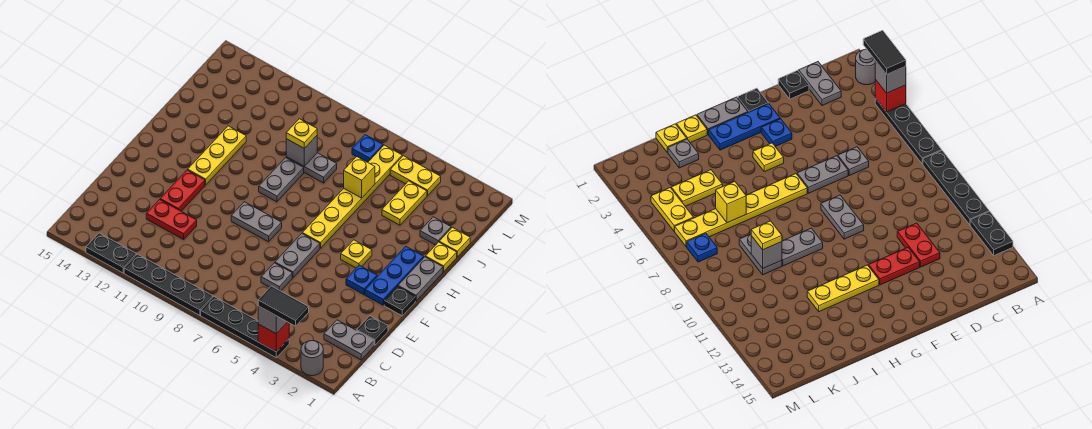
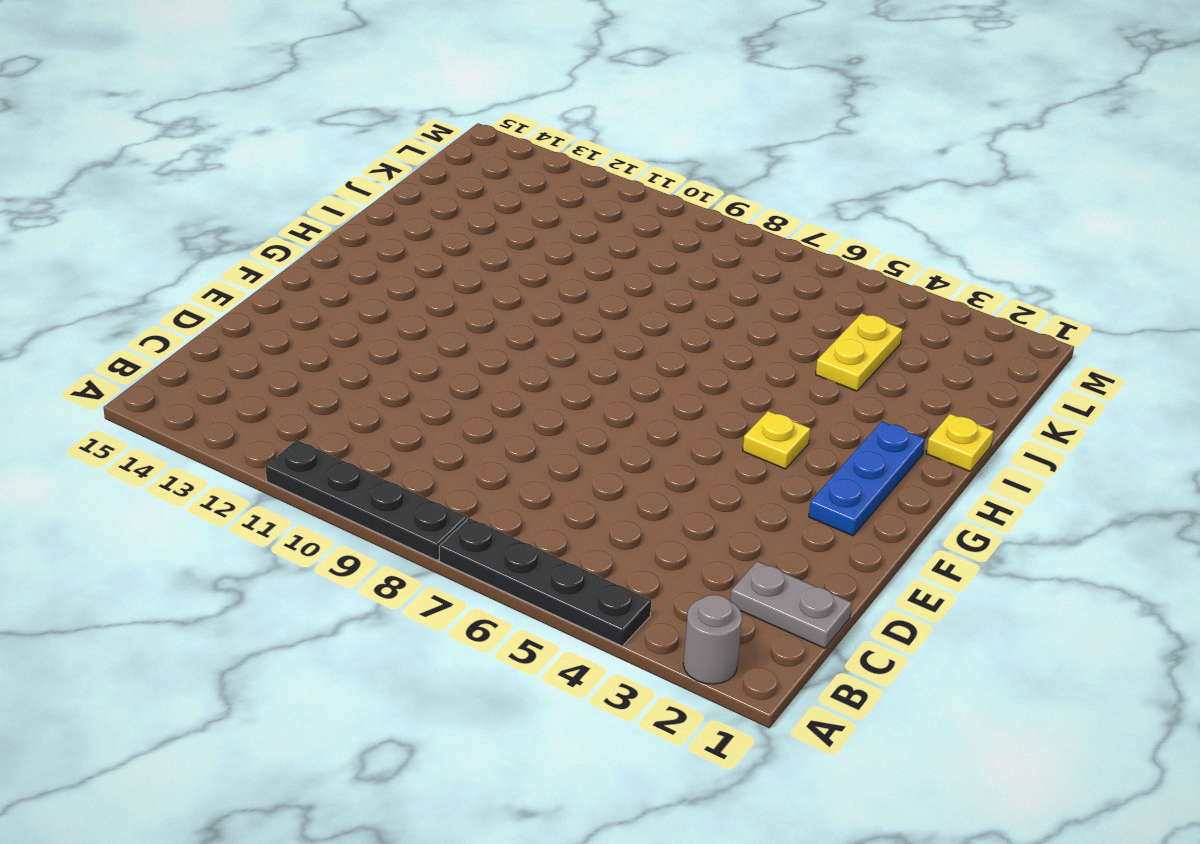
none -> black plate A12:A13 level 1
none -> black plate D1 level 1
none -> grey plate D6 level 1
none -> red plate D11:D12 level 1

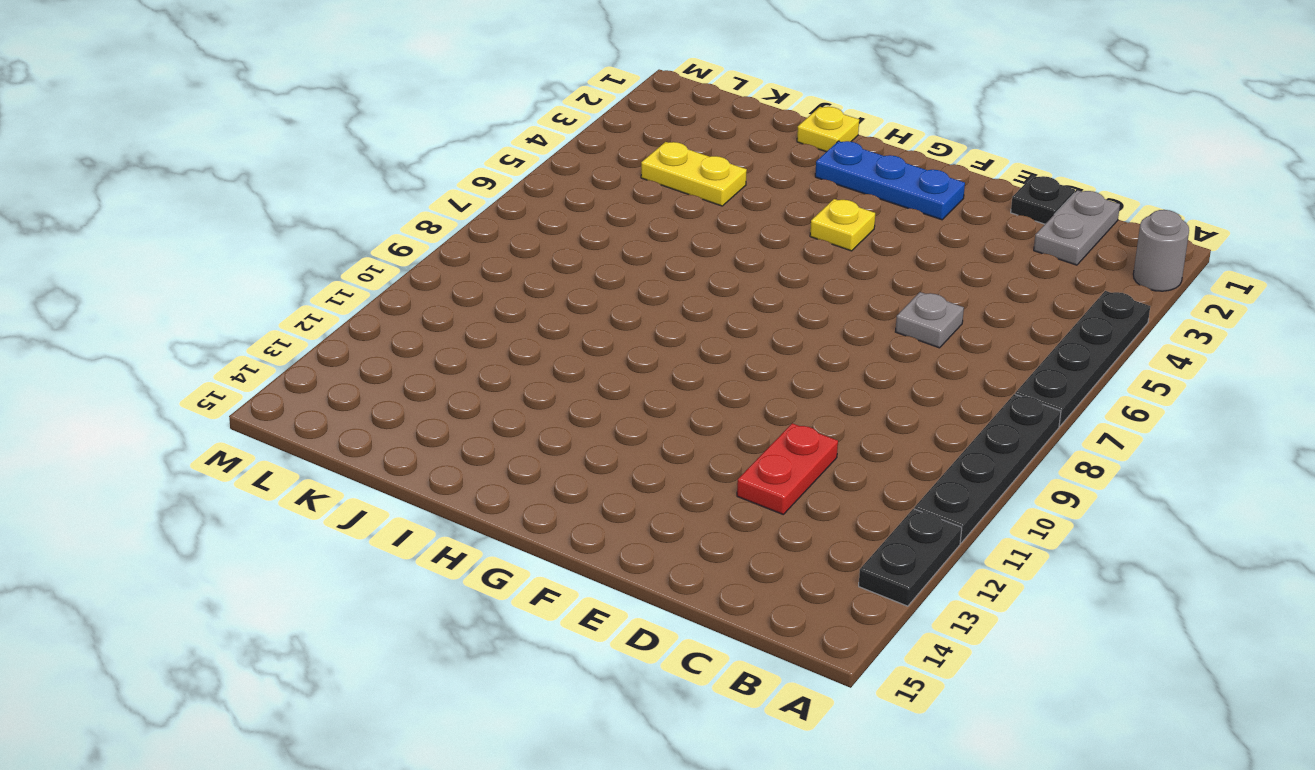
none -> grey plate E6:F6 level 1
none -> red plate E12:F12 level 1
none -> black plate F1 level 1
none -> blue plate F3 level 1

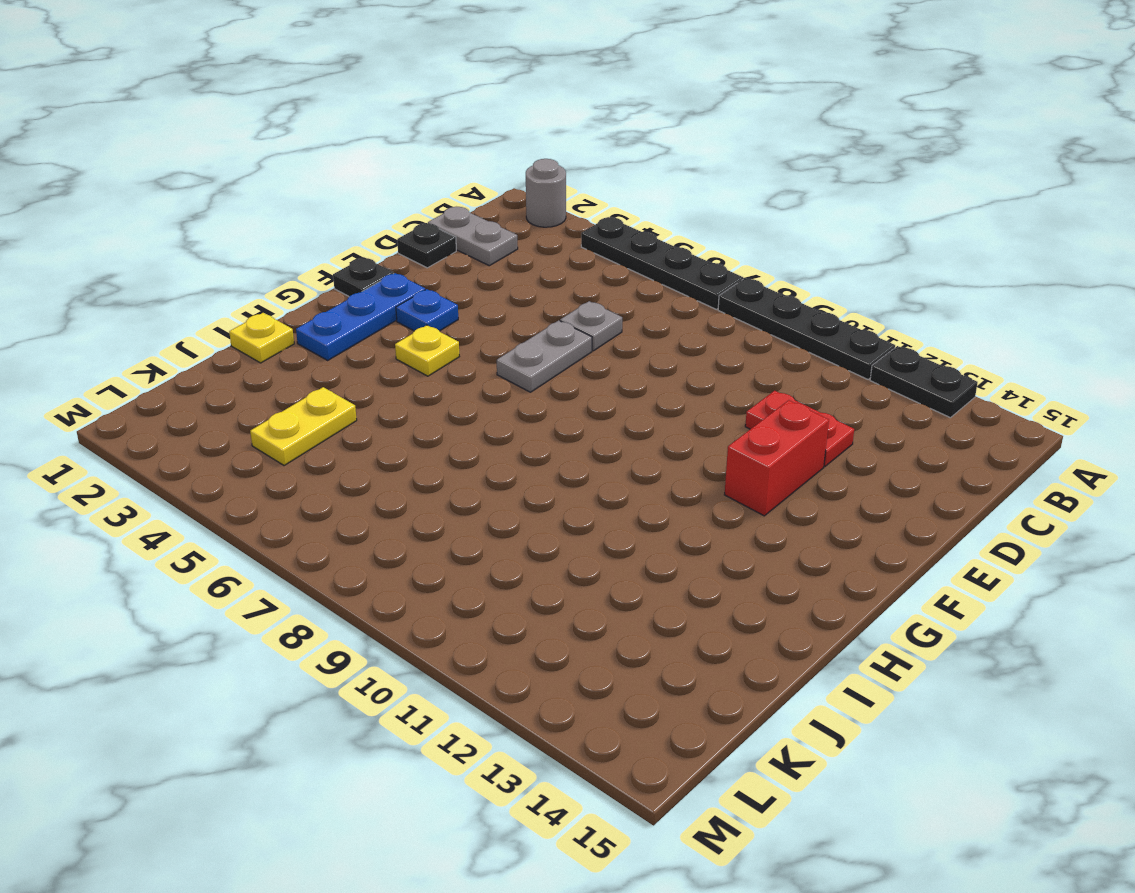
red brick E12:F12 level 1 -> red plate E12:F12 level 1
none -> grey plate F8:F9 level 1
none -> grey plate G1:H1 level 1
none -> yellow plate G6:L6 level 1
none -> yellow plate G12:I12 level 1

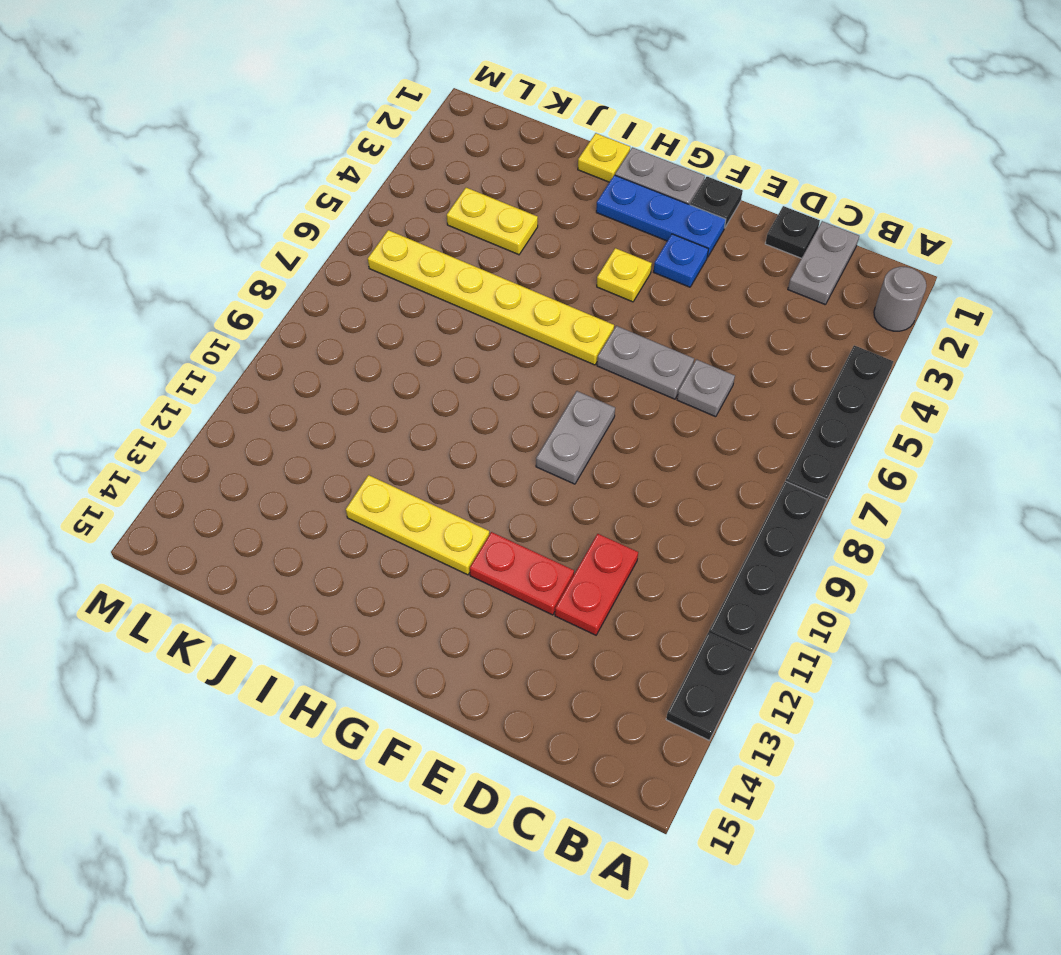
none -> grey plate H9:I9 level 1
none -> yellow plate J1 level 1
none -> grey plate J2 level 1
none -> grey plate J8:J9 level 1

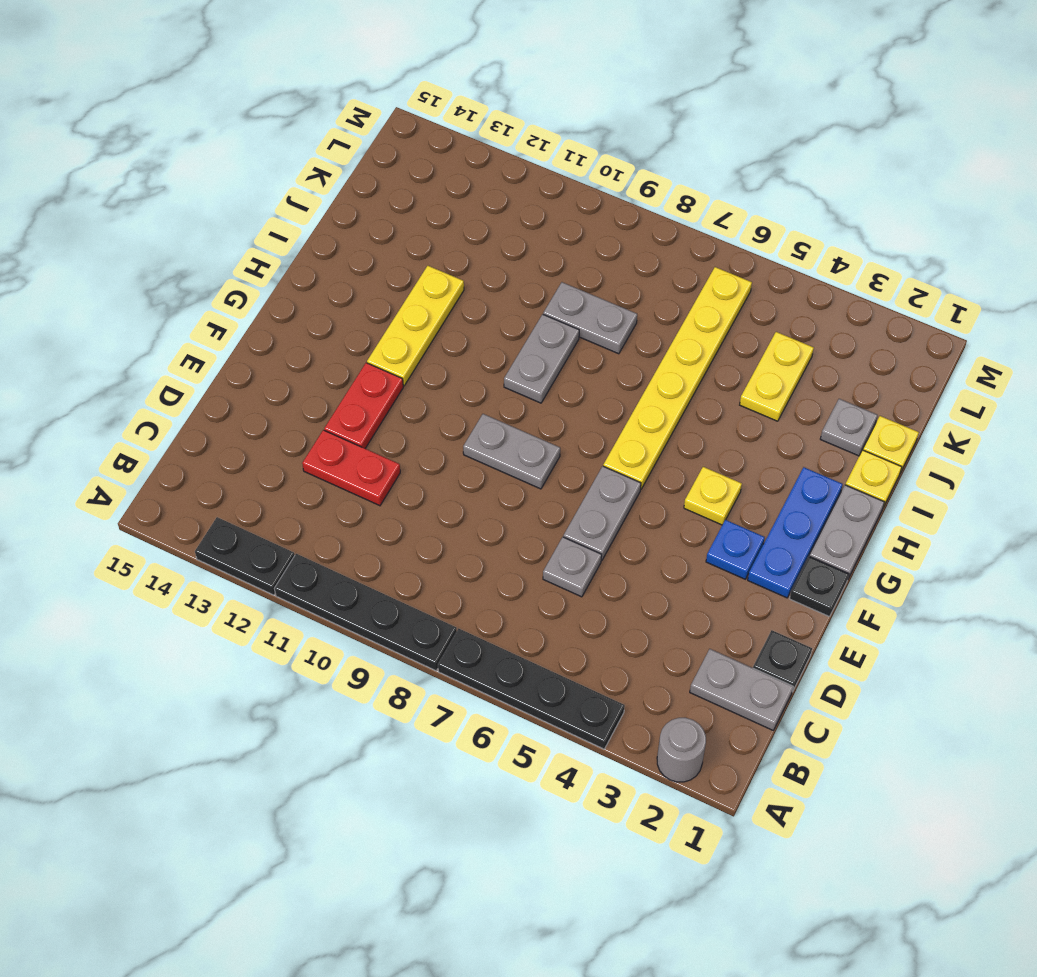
none -> yellow plate L4:L5 level 1
none -> blue plate L7 level 1
none -> red brick A4 level 2
none -> yellow brick J6 level 2

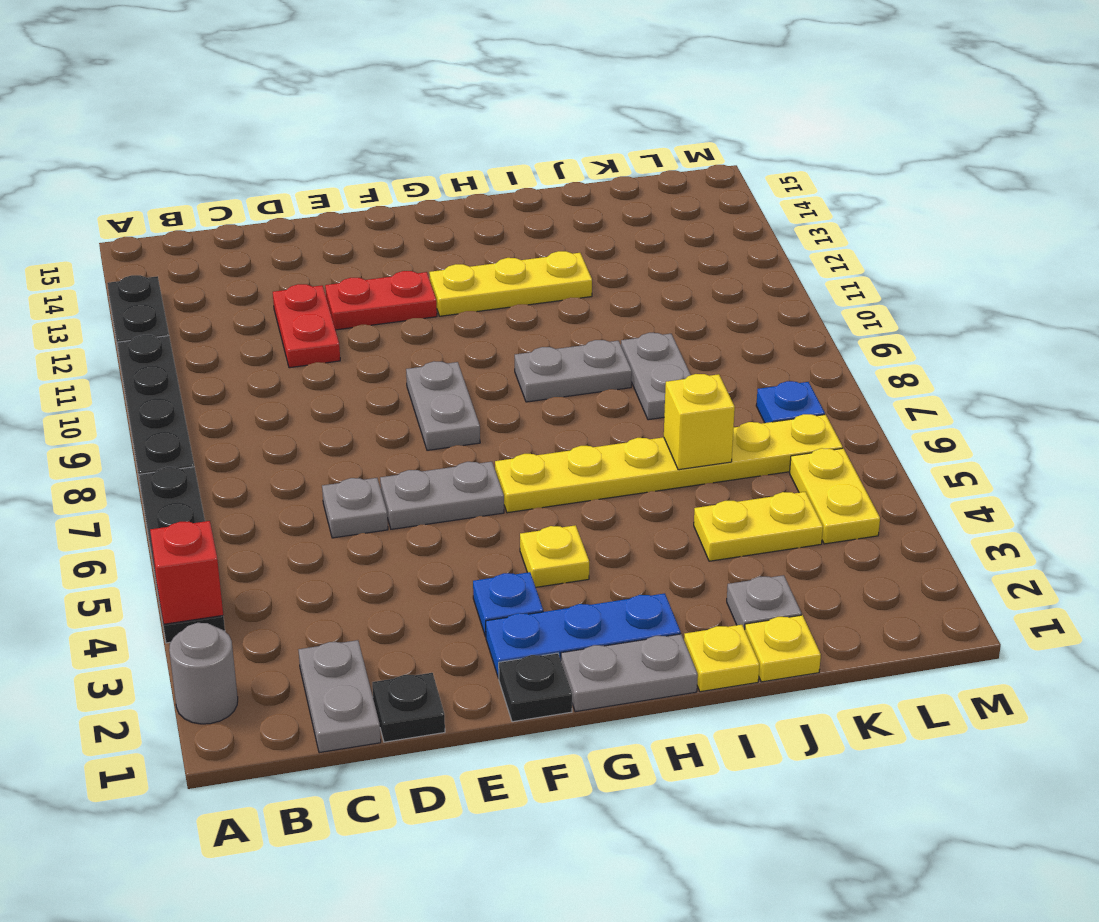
none -> grey brick J9 level 2
none -> grey brick A4 level 3
none -> yellow plate J9 level 3
none -> black tile A3:A4 level 4

